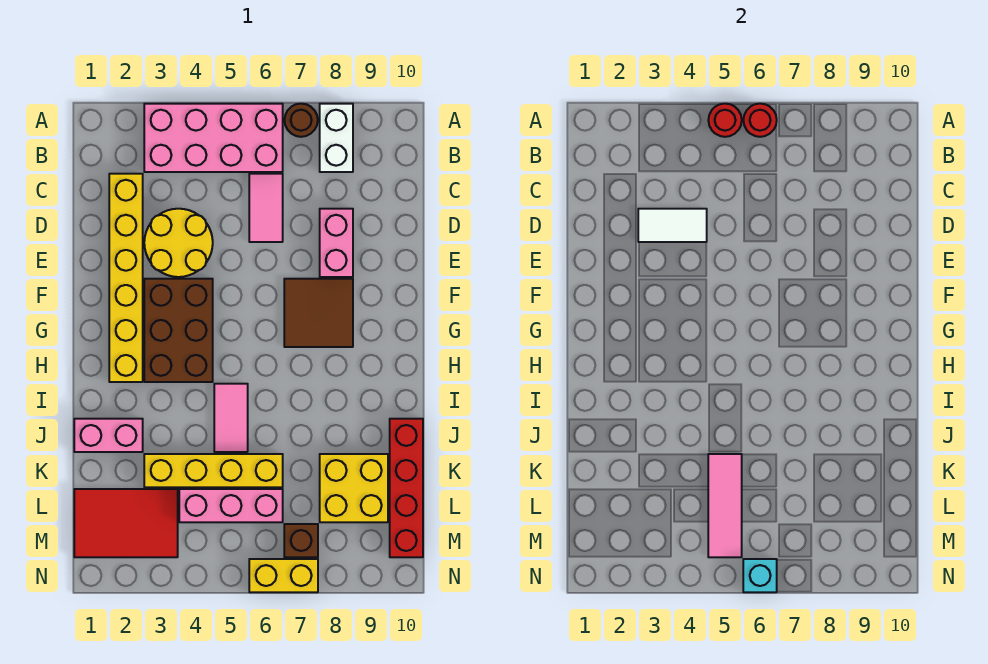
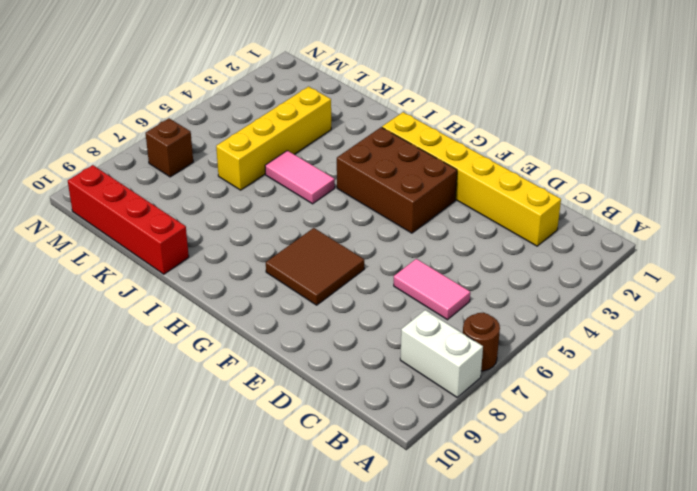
none -> pink brick A3:B6 level 1
none -> yellow round brick D3:E4 level 1
none -> pink brick D8:E8 level 1

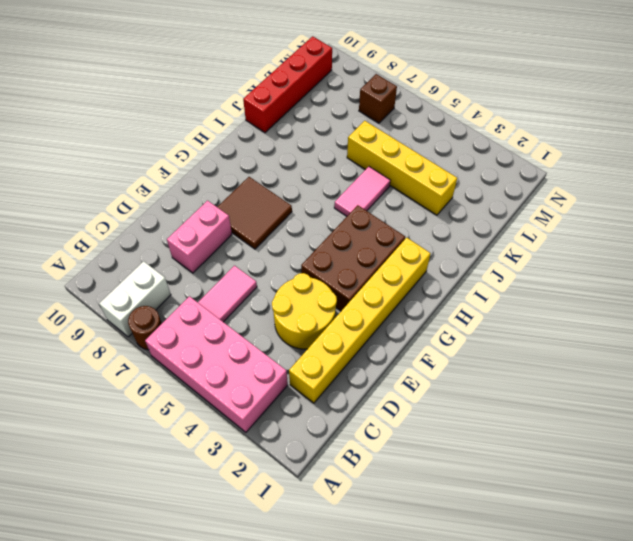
none -> pink brick J1:J2 level 1
none -> yellow brick K8:L9 level 1
none -> red tile L1:M3 level 1

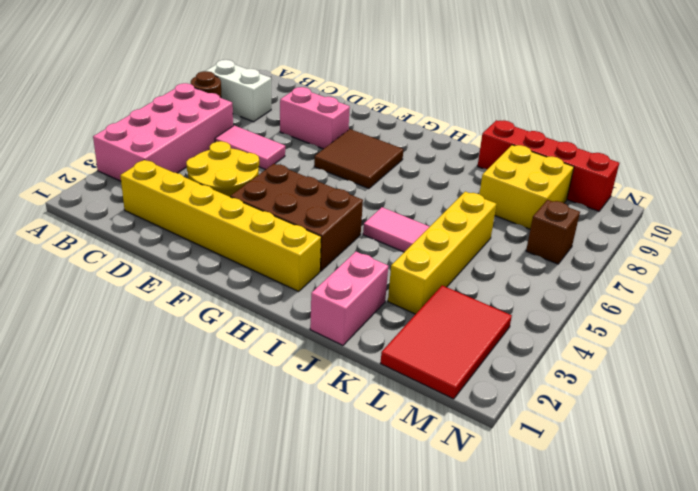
none -> pink brick L4:L6 level 1
none -> yellow brick N6:N7 level 1
none -> red round brick A5 level 2

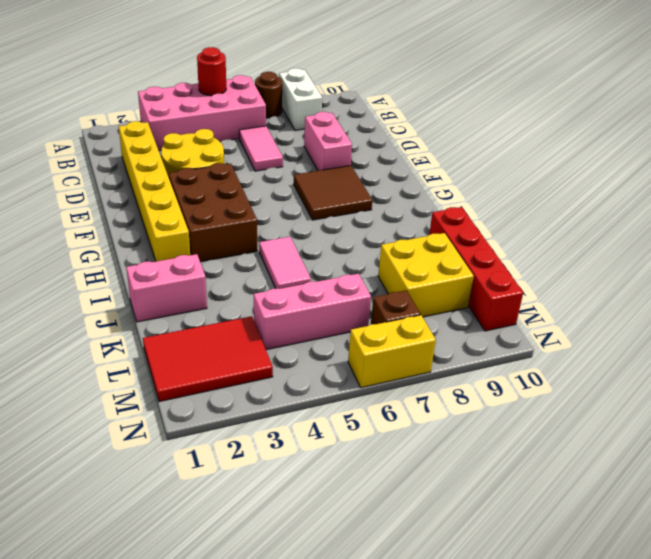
none -> yellow brick K3:K6 level 1
none -> red round brick A6 level 2
none -> white tile D3:D4 level 2

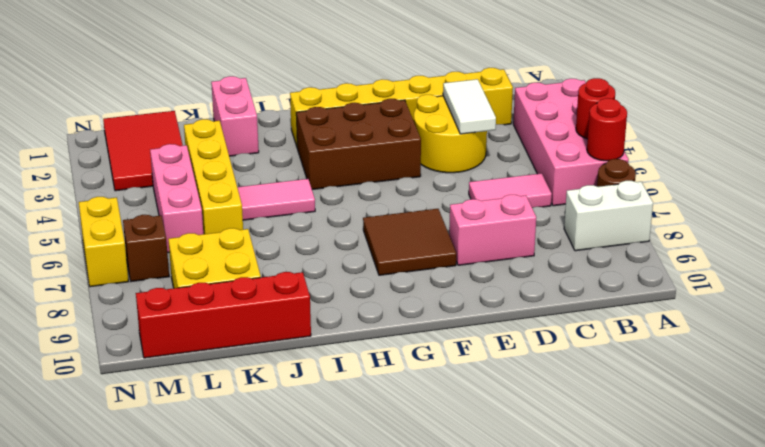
none -> pink tile K5:M5 level 2
none -> cyan brick N6 level 2

